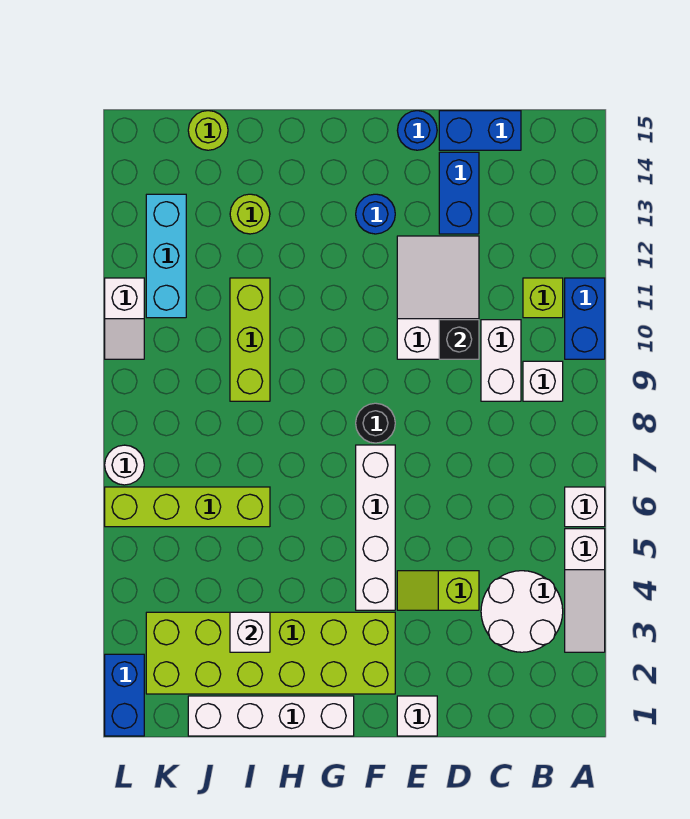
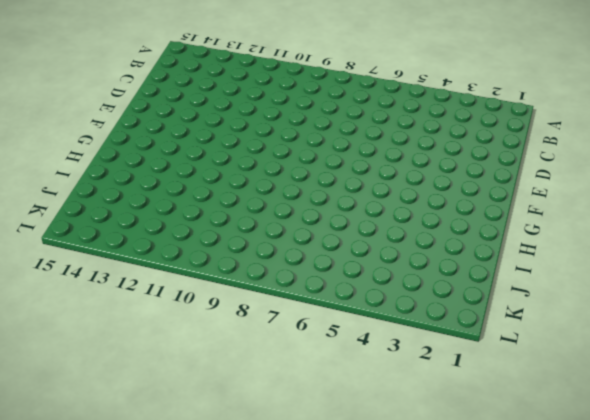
none -> white slope A3:A5 level 1 top 5
none -> white brick A6 level 1
none -> blue brick A10:A11 level 1

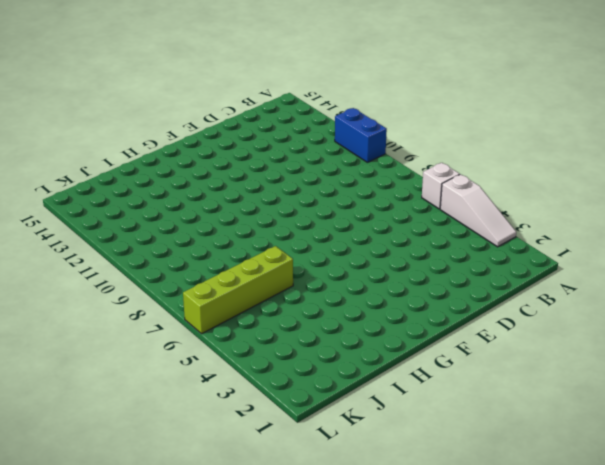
none -> white round brick B3:C4 level 1
none -> white brick B9 level 1
none -> lime brick B11 level 1

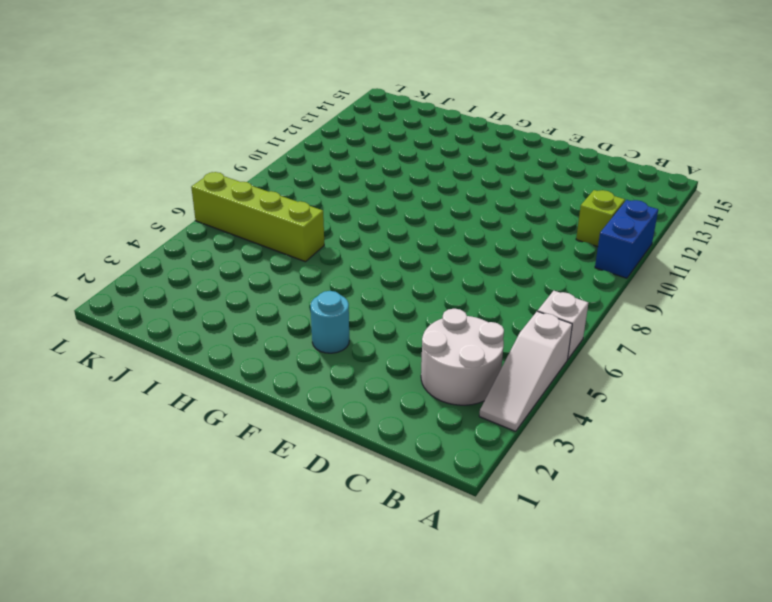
cyan round brick F3 level 1 -> lime brick F2:K3 level 1
none -> white brick B9 level 1
none -> white brick C9:C10 level 1
none -> blue brick C15:D15 level 1

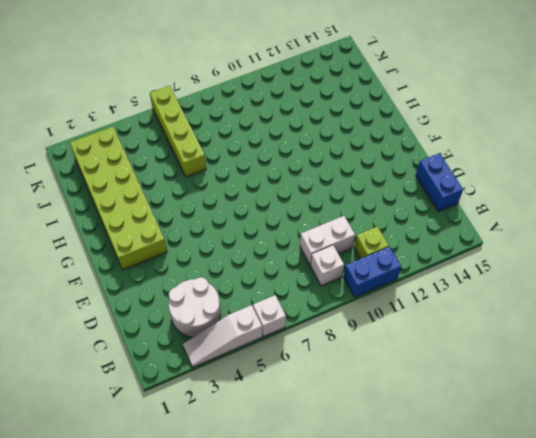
none -> lime slope D4:E4 level 1 top D
none -> white slope D10:E12 level 1 top 10
none -> blue brick D13:D14 level 1

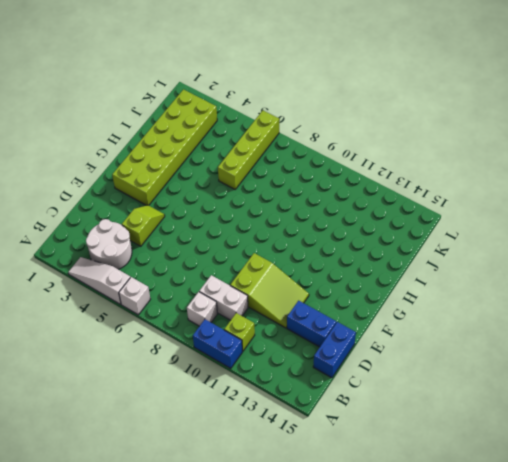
lime slope D10:E12 level 1 top 10 -> white slope D10:E12 level 1 top 10
none -> white brick E1 level 1
none -> blue round brick E15 level 1
none -> white brick F4:F7 level 1

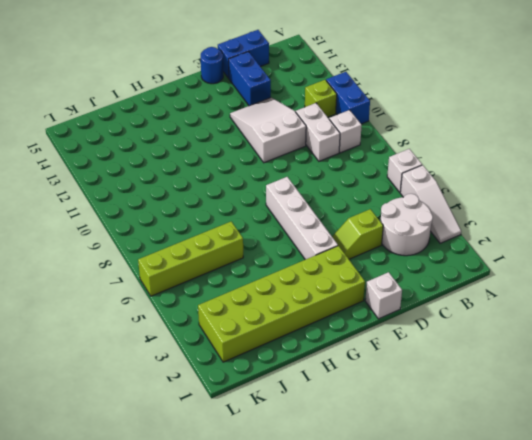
none -> black round brick F8 level 1
none -> blue round brick F13 level 1
none -> white brick G1:J1 level 1

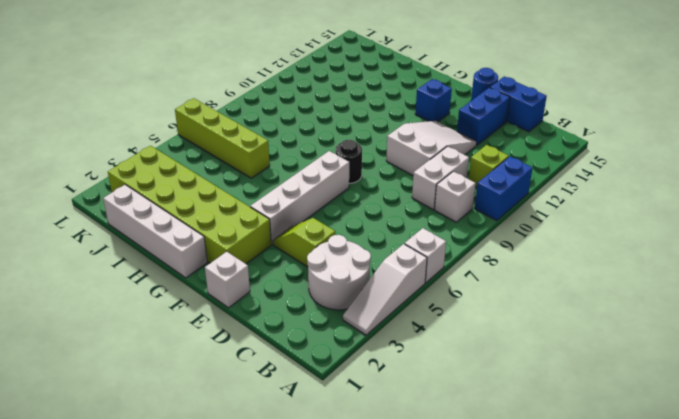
blue brick F13 level 1 -> blue round brick F13 level 1
none -> lime brick I9:I11 level 1
none -> lime round brick I13 level 1
none -> lime round brick J15 level 1

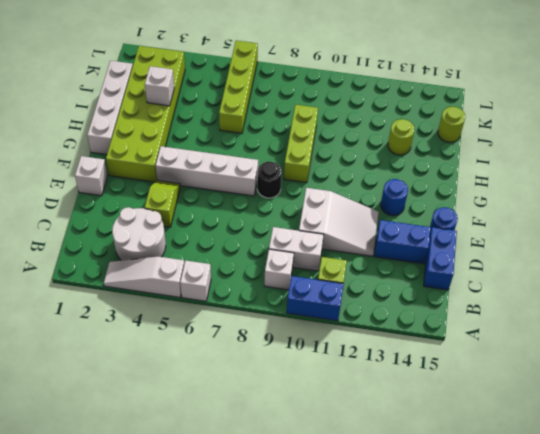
lime brick G9:I9 level 1 -> lime brick I9:I11 level 1
none -> cyan brick K11:K13 level 1
none -> blue brick L1:L2 level 1
none -> white round brick L7 level 1

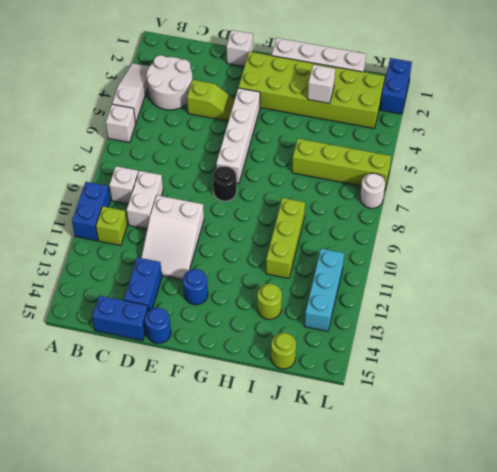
none -> white slope L10:L11 level 1 top 11
none -> black brick D10 level 2

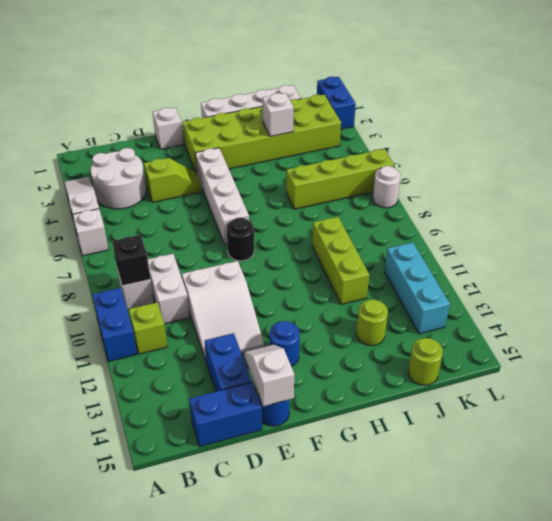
black brick B9 level 2 -> black brick D10 level 2
white slope E14:E15 level 2 top 15 -> white slope L10:L11 level 1 top 11

